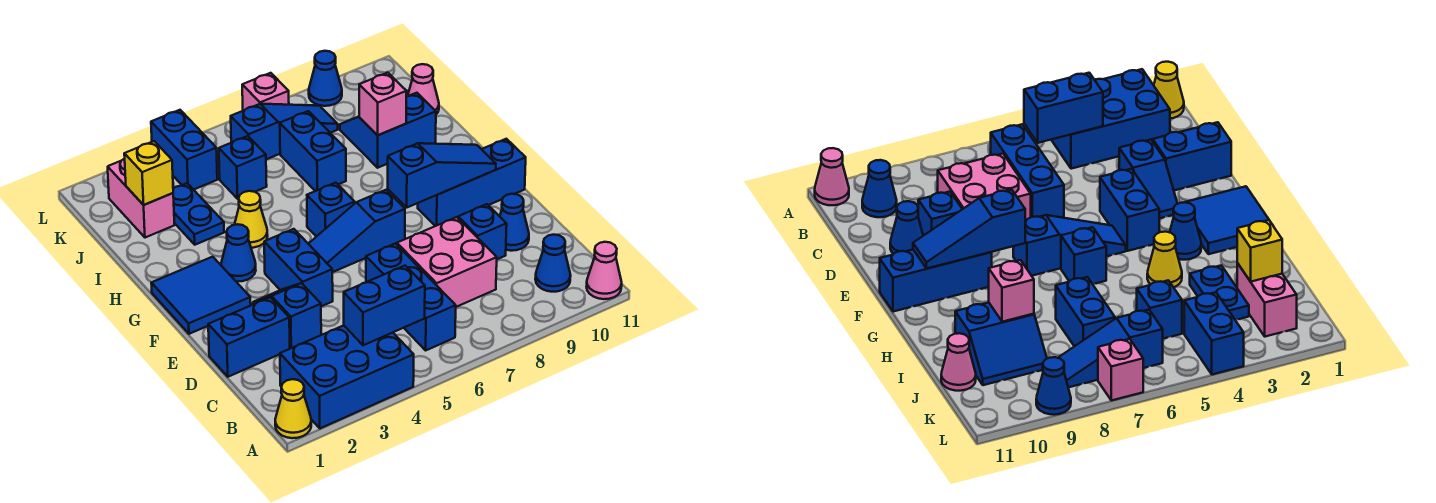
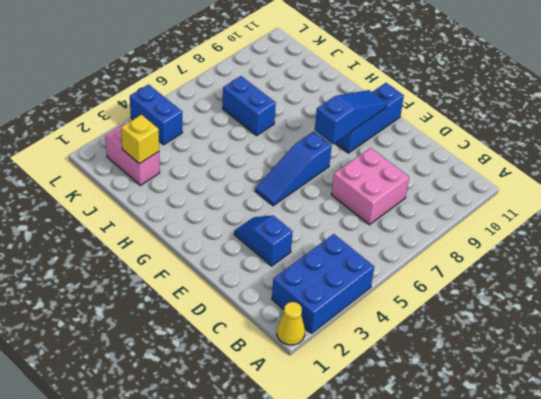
none -> pink cone A11 level 1
none -> blue brick B6:D6 level 1
none -> blue cone B10 level 1
none -> blue brick D1:D2 level 1

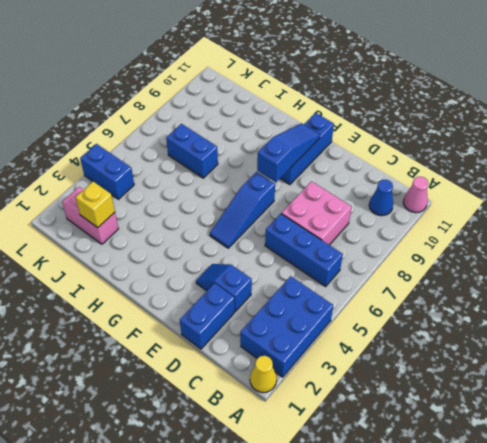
none -> blue brick D9 level 1
none -> blue cone D10 level 1
none -> blue brick E4:F4 level 1
none -> blue tile F1:G2 level 1

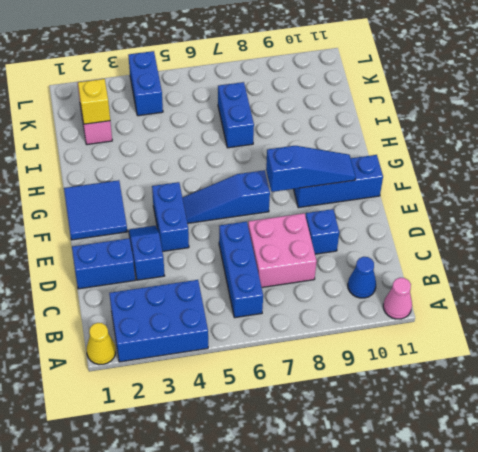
none -> blue cone D10 level 1
none -> blue cone G3 level 1
none -> blue brick G6 level 1
none -> yellow cone H4 level 1

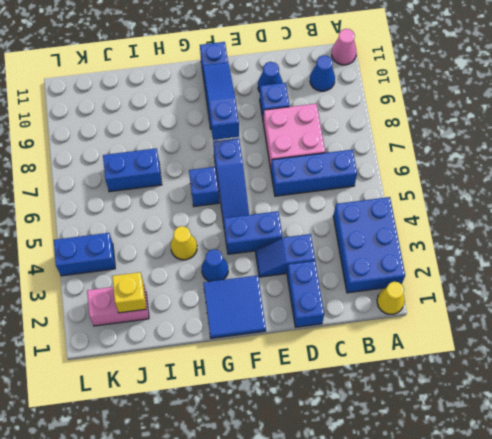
none -> blue plate I3:J3 level 1
none -> blue slope I9:J10 level 1 top I
none -> blue brick J5 level 1
none -> pink cone J11 level 1

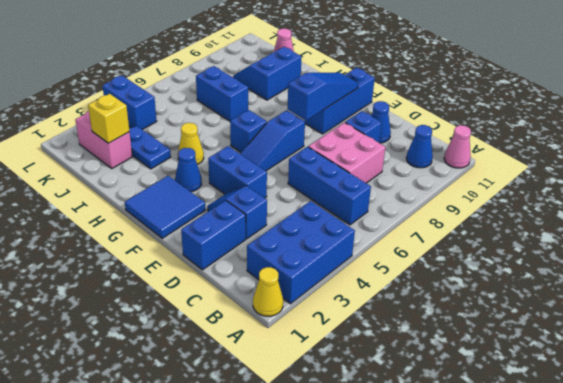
none -> blue brick J5 level 1
none -> blue slope K6:K8 level 1 top 6
none -> pink brick L7 level 1
none -> blue cone L9 level 1

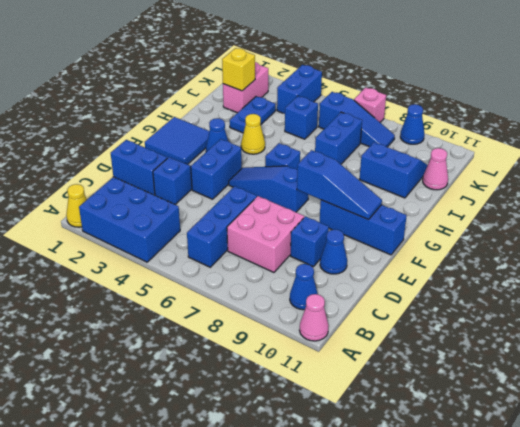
none -> blue brick B4:B5 level 2
none -> pink brick I9 level 2

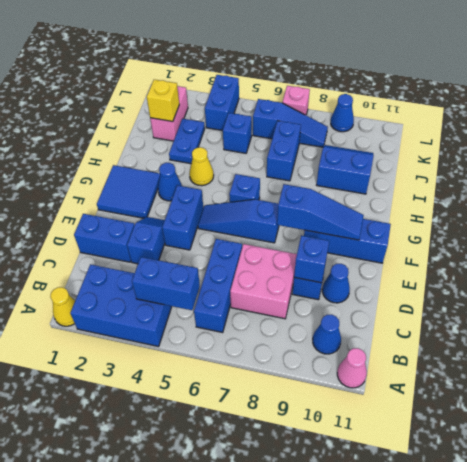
blue brick D9 level 2 -> none
none -> pink cone J11 level 1
none -> pink brick I9 level 2

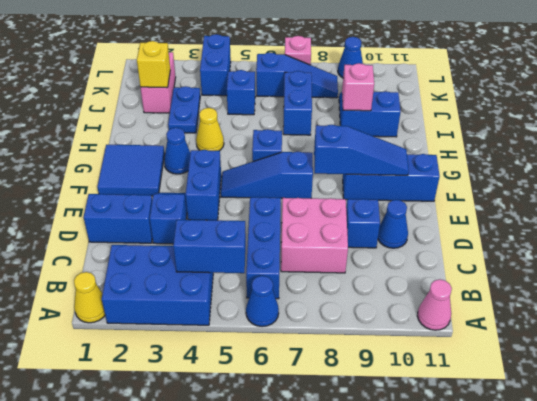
blue cone A6 level 1 -> blue cone B10 level 1
none -> pink cone J11 level 1

